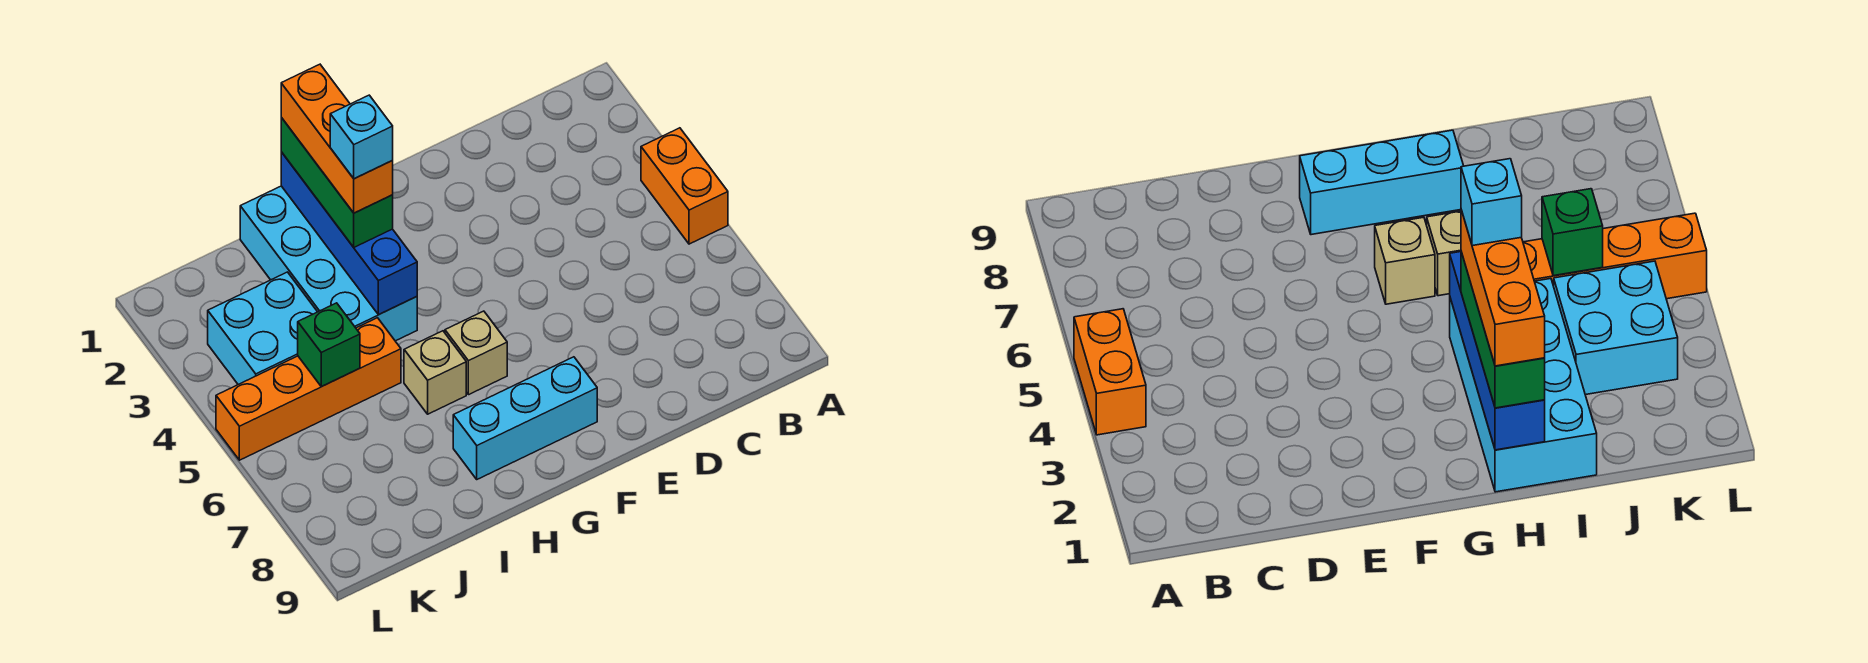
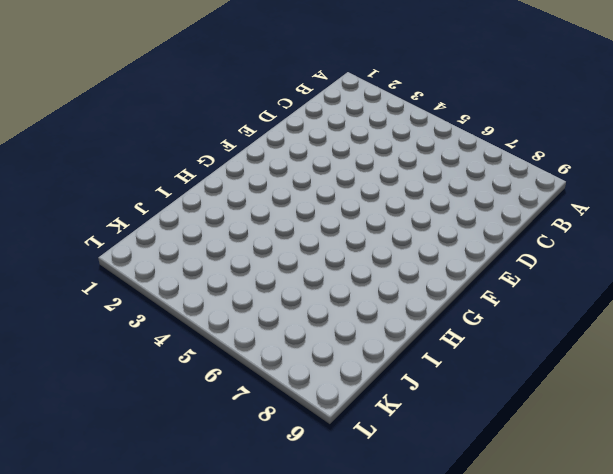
none -> orange brick A4:A5 level 1
none -> cyan brick F8:H8 level 1
none -> tan brick G6 level 1

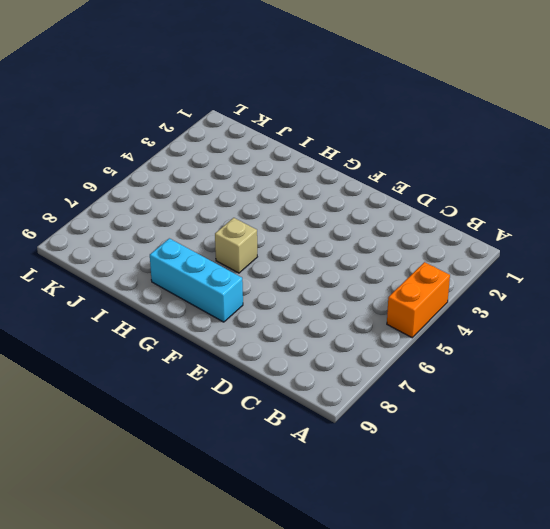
none -> cyan brick H1:I4 level 1
none -> tan brick H6 level 1
none -> orange brick I5:L5 level 1

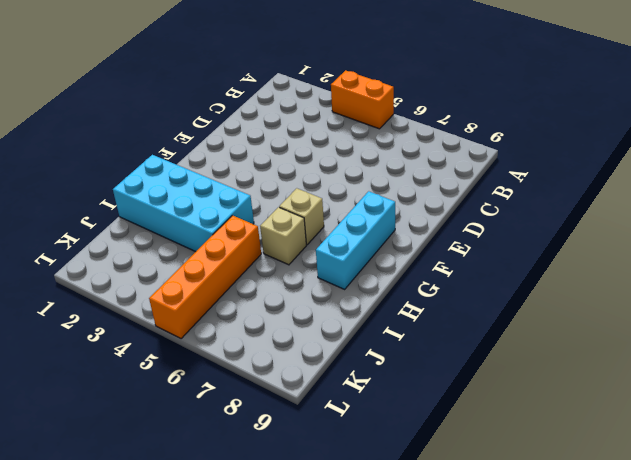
none -> cyan brick J3:K4 level 1
none -> blue brick H1:H4 level 2
none -> green brick J5 level 2

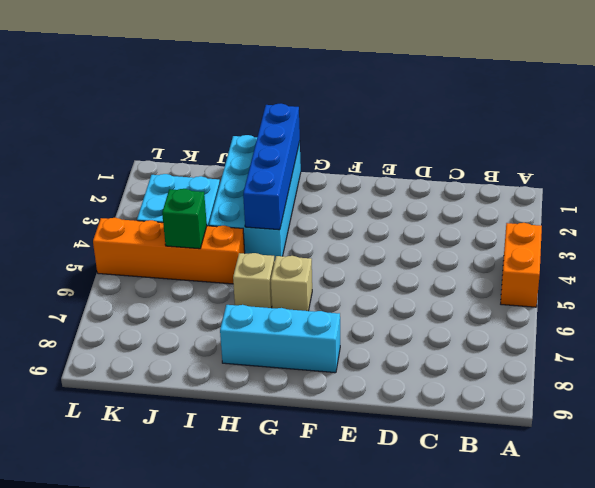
none -> green brick H1:H3 level 3
none -> orange brick H1:H3 level 4
none -> cyan brick H3 level 5

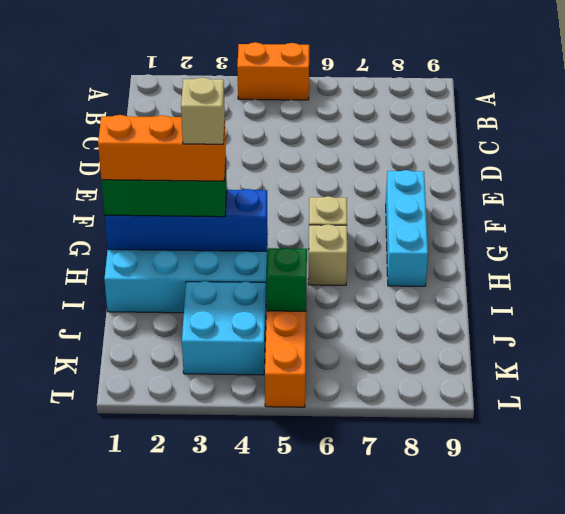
tan brick H3 level 5 -> cyan brick H3 level 5

